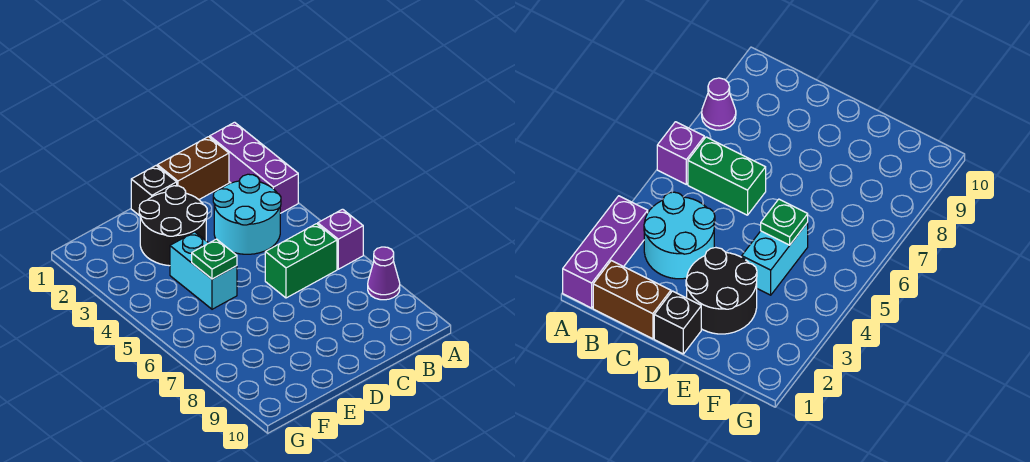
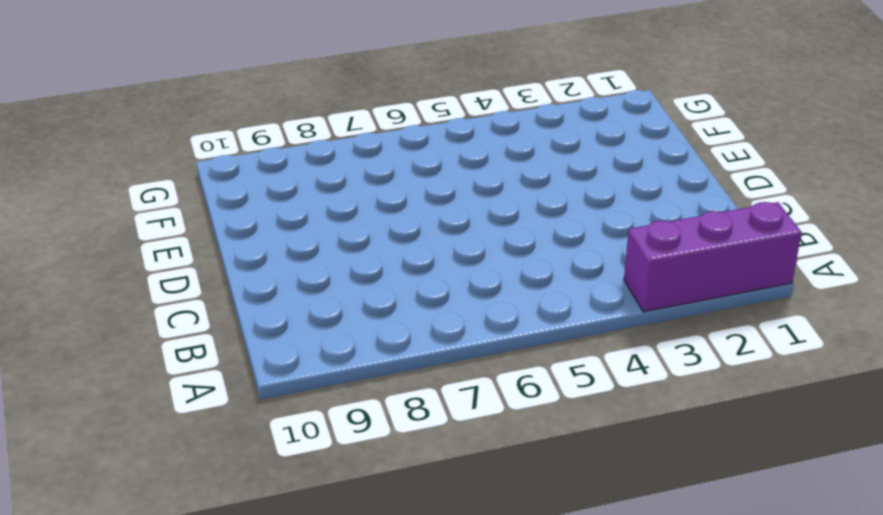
none -> purple brick A6 level 1
none -> purple cone A8 level 1

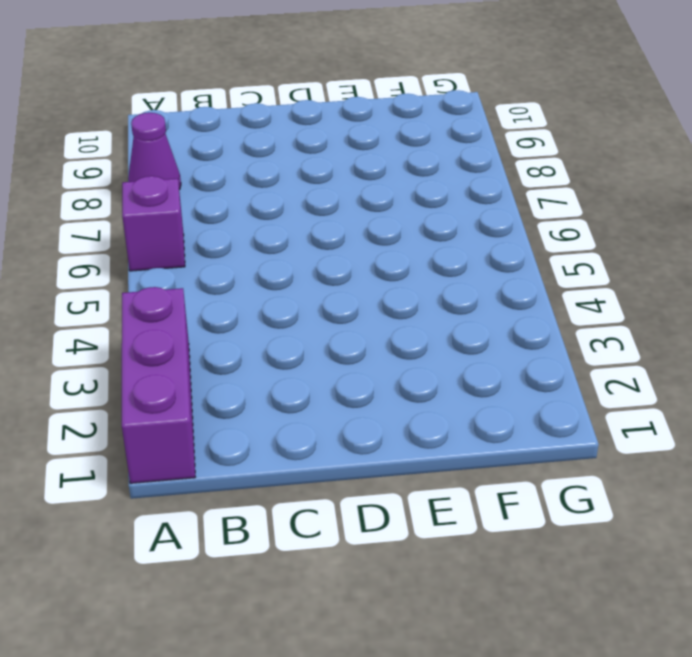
none -> brown brick B1:C1 level 1
none -> cyan round brick B3:C4 level 1

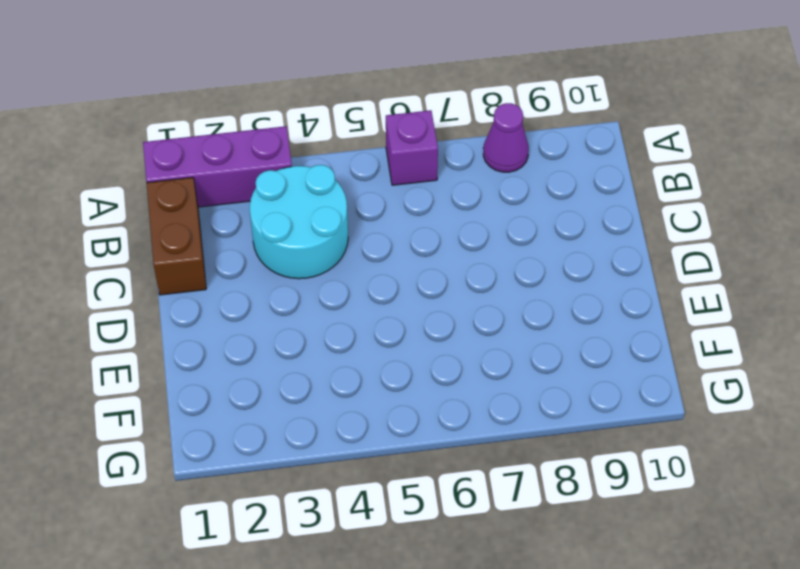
none -> green brick B6:C6 level 1
none -> black brick D1 level 1

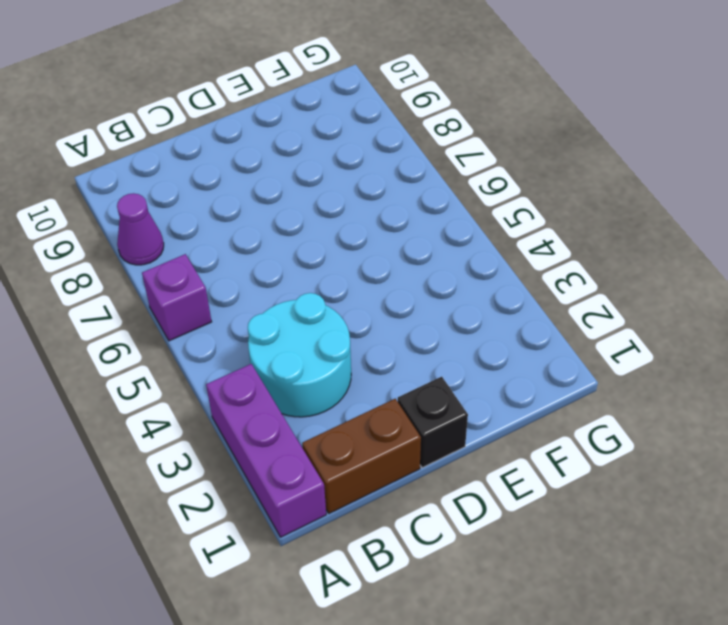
none -> green brick B6:C6 level 1
none -> black round brick D2:E3 level 1

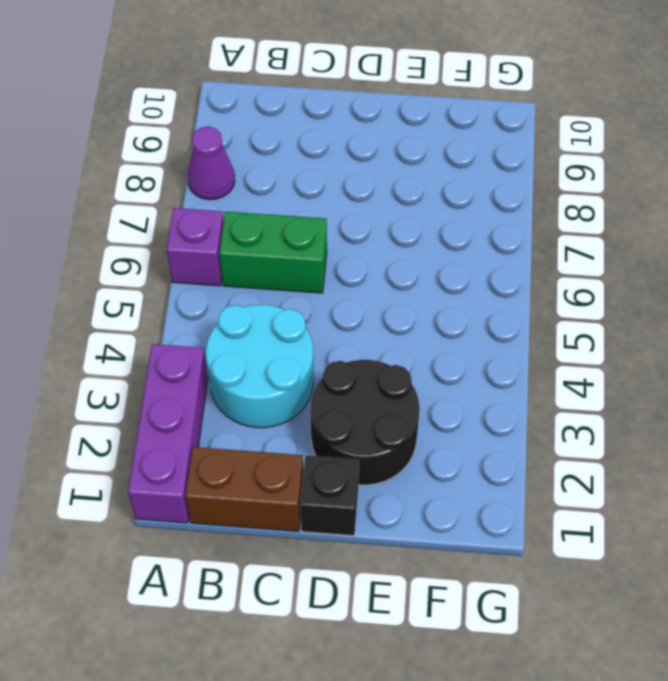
none -> cyan brick E4:E5 level 1
none -> green plate E5 level 2

